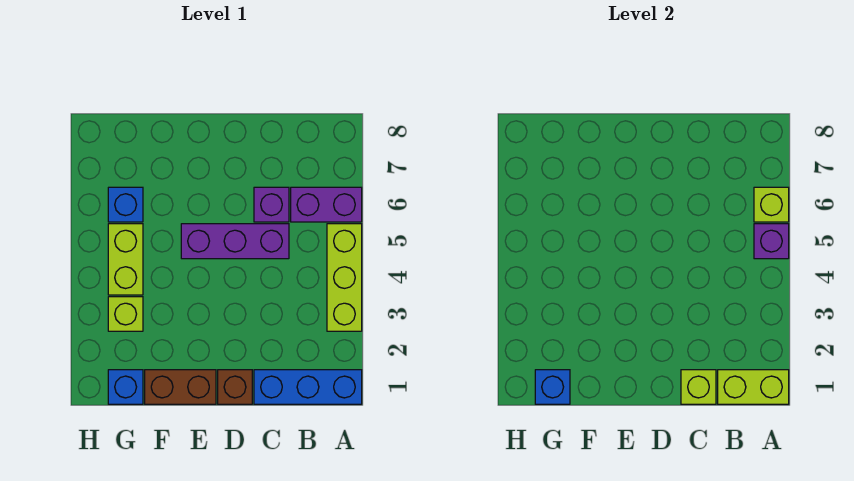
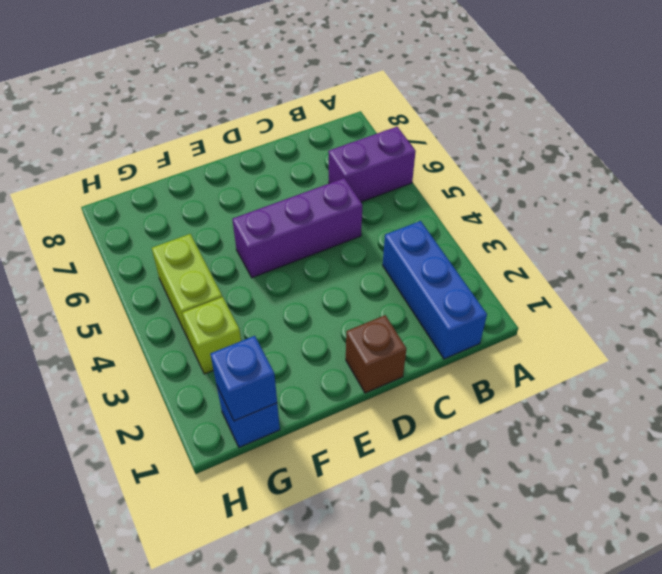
blue brick B1:B3 level 1 -> blue brick A1:C1 level 1
none -> lime brick A3:A5 level 1
none -> purple brick C6 level 1
none -> brown brick E1:F1 level 1

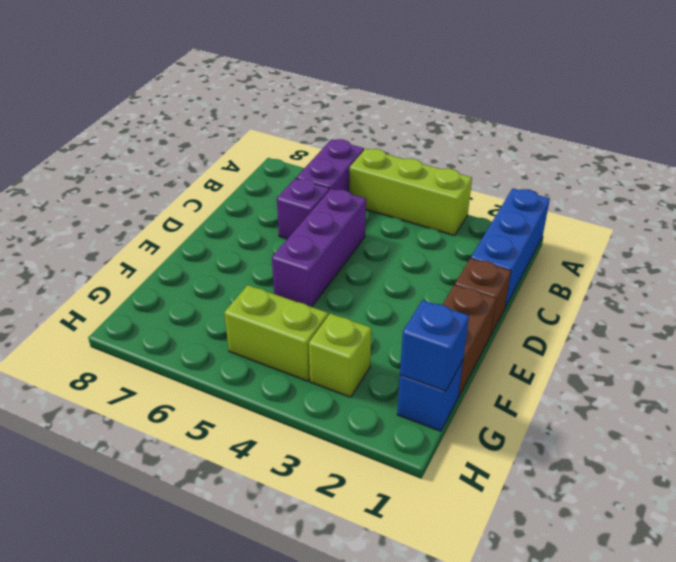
none -> blue brick G6 level 1
none -> lime brick A1:B1 level 2
none -> purple brick A5 level 2

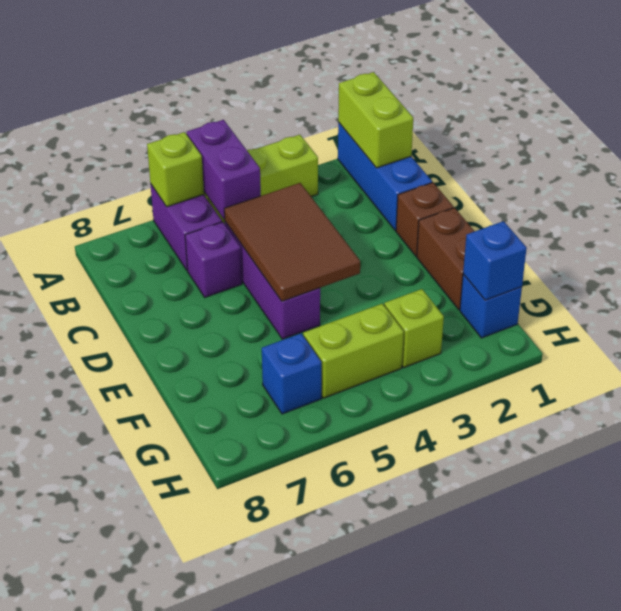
purple brick A5:B5 level 2 -> purple brick A5 level 2
brown tile C4:E5 level 2 -> none
none -> lime brick C1 level 2

